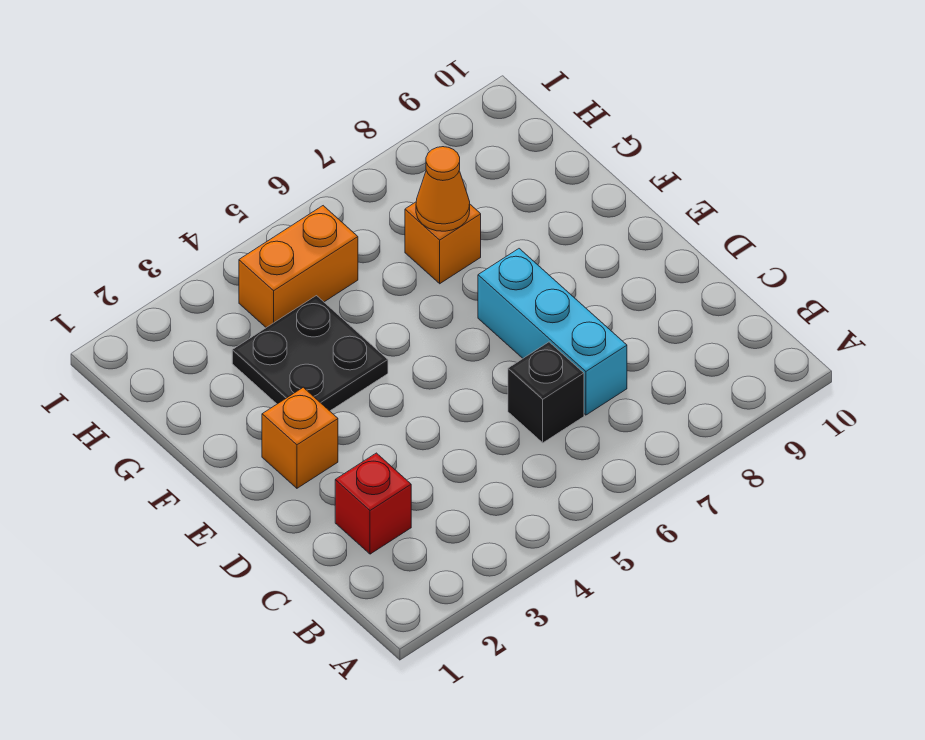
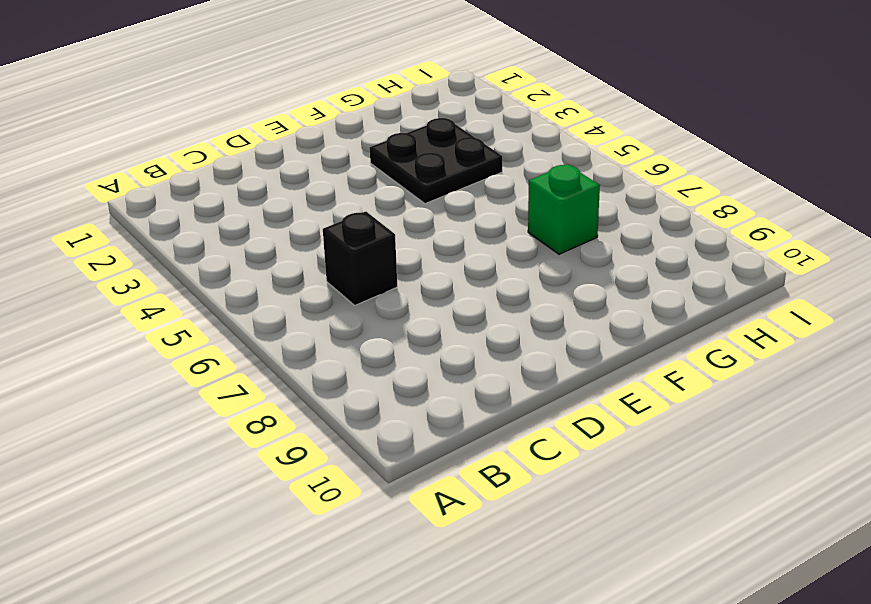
green brick G7 level 1 -> orange brick G7 level 1
none -> red brick C2 level 1
none -> cyan brick C7:E7 level 1

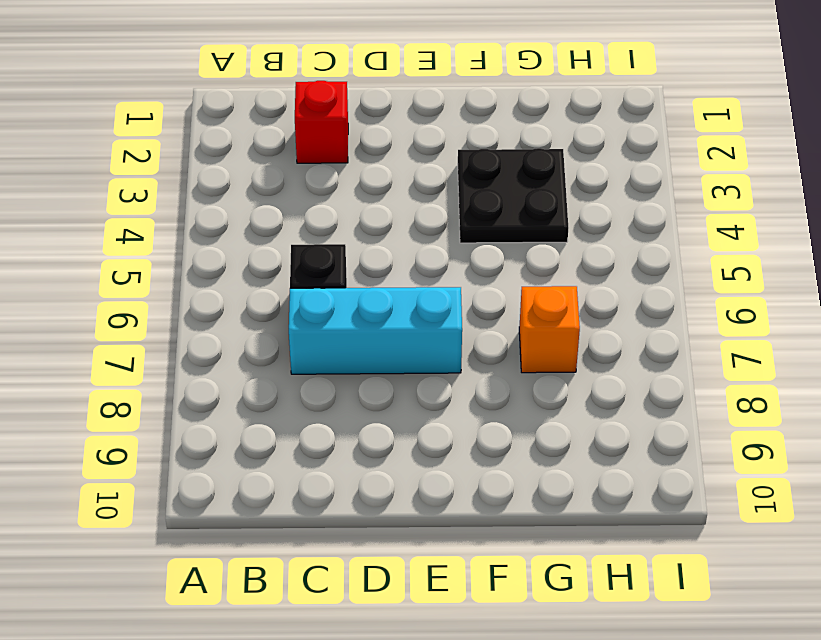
none -> orange brick E2 level 1
none -> orange brick H4:H5 level 1

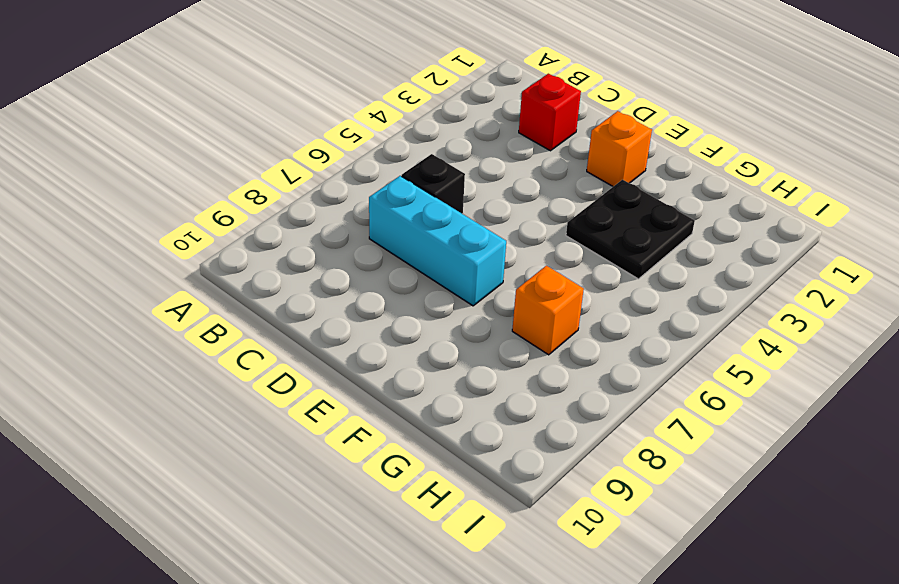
none -> orange brick H4:H5 level 1
none -> orange cone G7 level 2

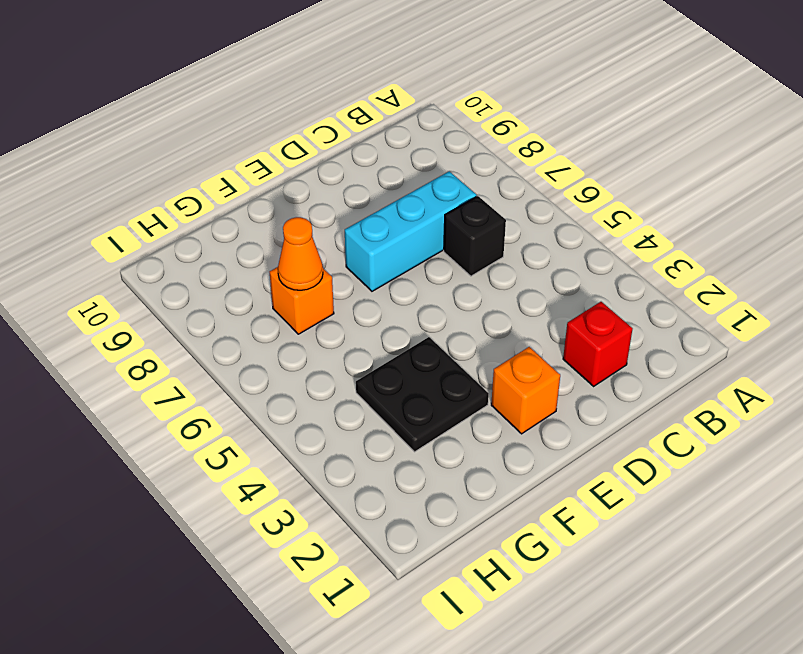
none -> orange brick H4:H5 level 1

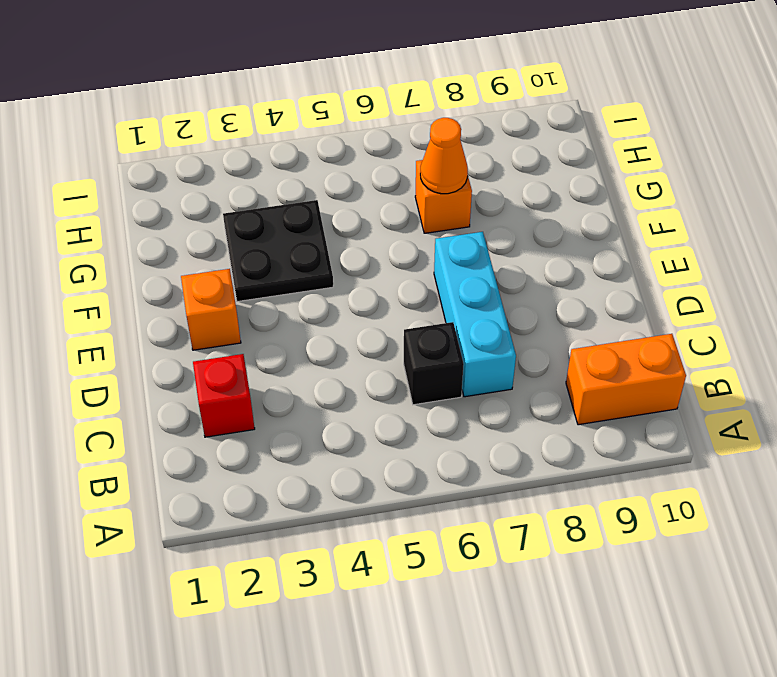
orange brick B9:B10 level 1 -> orange brick H4:H5 level 1

